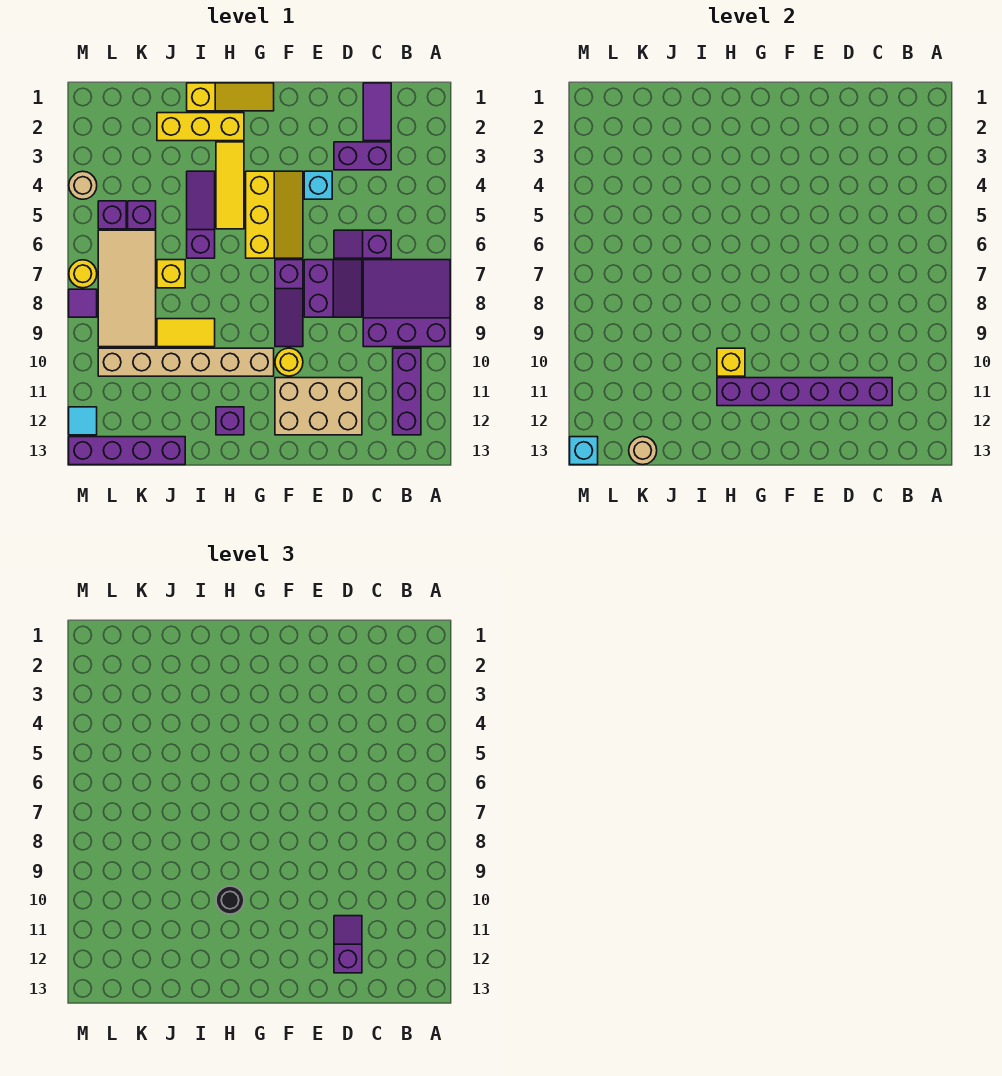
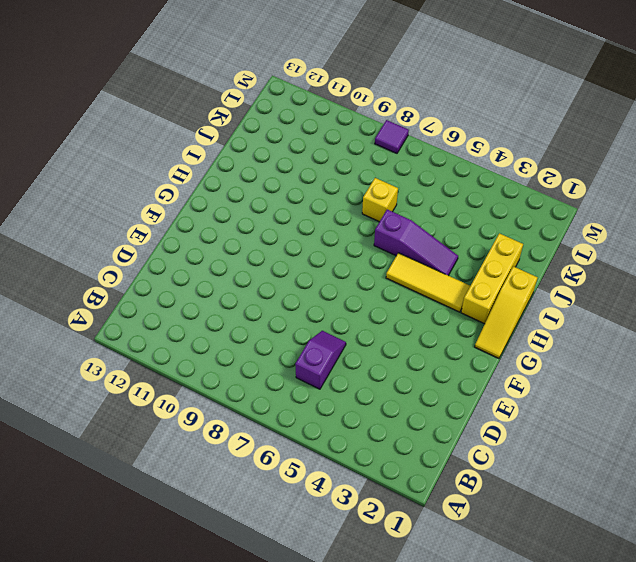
none -> purple slope A7:C9 level 1 top 9
none -> purple brick B10:B12 level 1
none -> purple tile C1:C2 level 1
none -> purple brick C3:D3 level 1

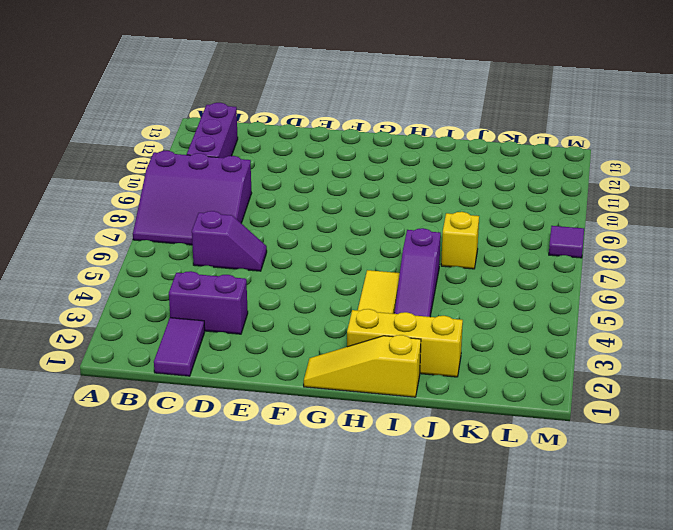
none -> purple slope D7:E8 level 1 top E
none -> tan brick D11:F12 level 1
none -> cyan brick E4 level 1
none -> yellow slope F4:G6 level 1 top G

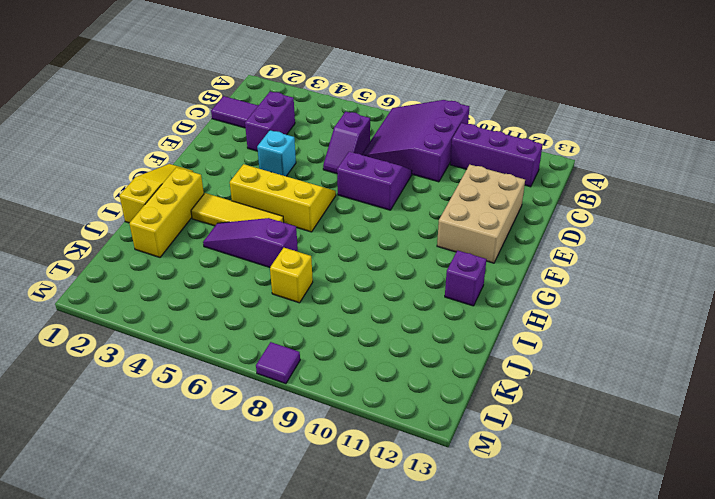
none -> purple slope F7:F9 level 1 top 7
none -> yellow round brick F10 level 1
none -> tan brick G10:L10 level 1
none -> yellow tile I9:J9 level 1

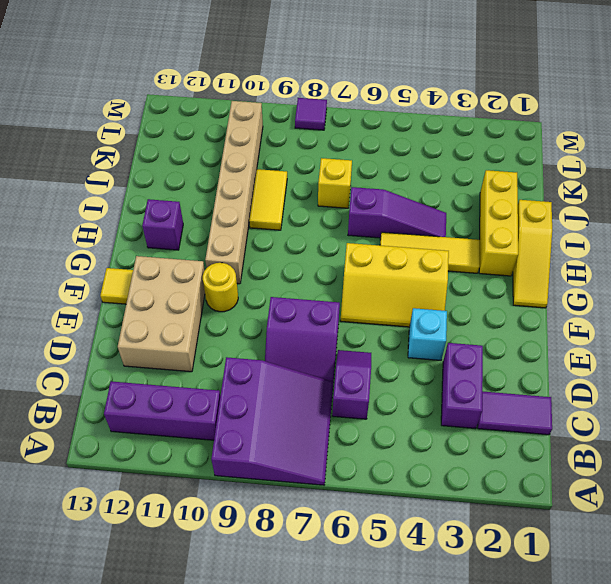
yellow tile F13 level 1 -> none
none -> purple slope F7:F9 level 1 top 7
none -> purple brick J13:M13 level 1
none -> purple brick K5 level 1
none -> tan tile K6:L9 level 1

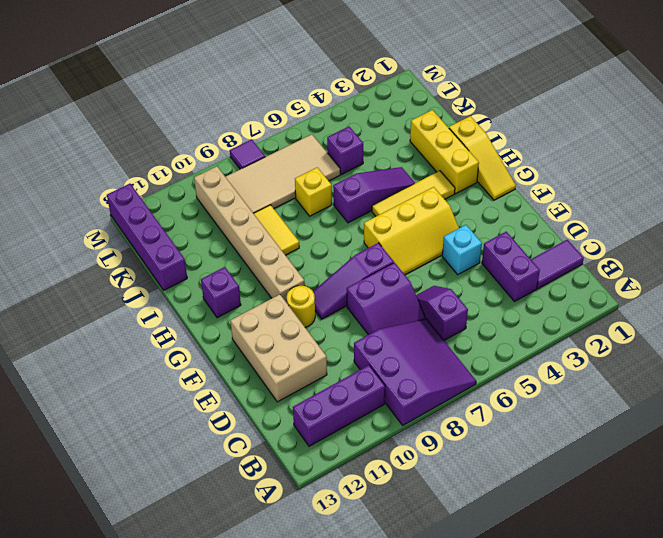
none -> purple brick L5 level 1
none -> tan round brick M4 level 1
none -> yellow round brick M7 level 1
none -> cyan tile M12 level 1

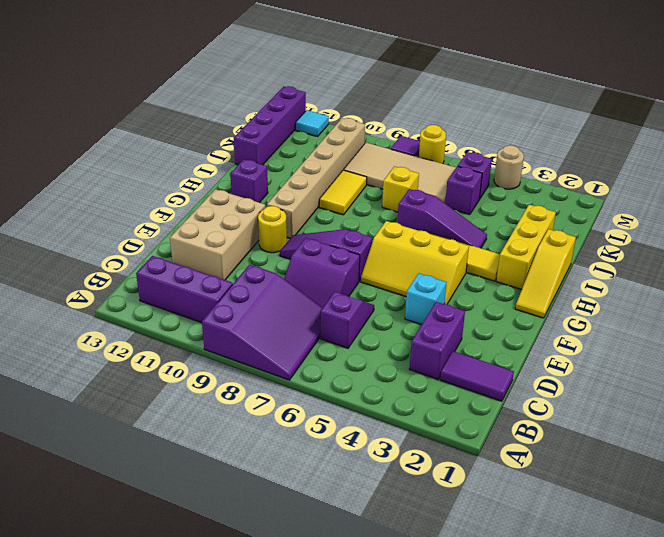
none -> purple brick C11:H11 level 2
none -> yellow brick H10 level 2
none -> tan round brick K13 level 2
none -> cyan brick M13 level 2

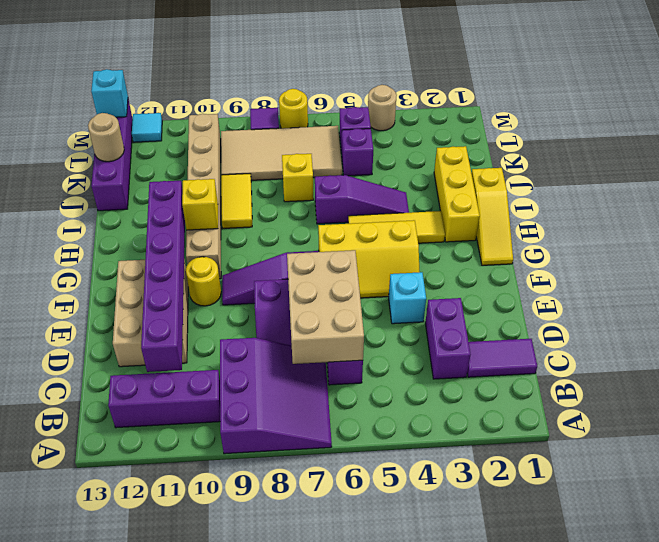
tan brick C6:E7 level 2 -> none
none -> purple brick H12 level 1
none -> purple slope D11:D12 level 3 top 12
none -> black round brick H10 level 3

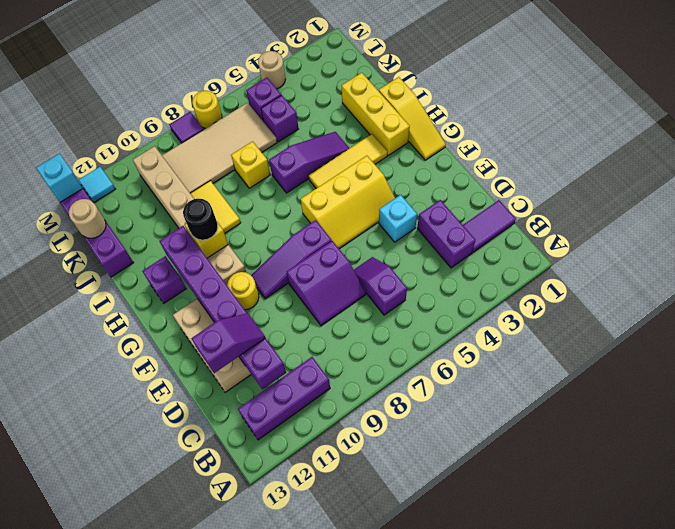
none -> purple slope A7:C9 level 1 top 9

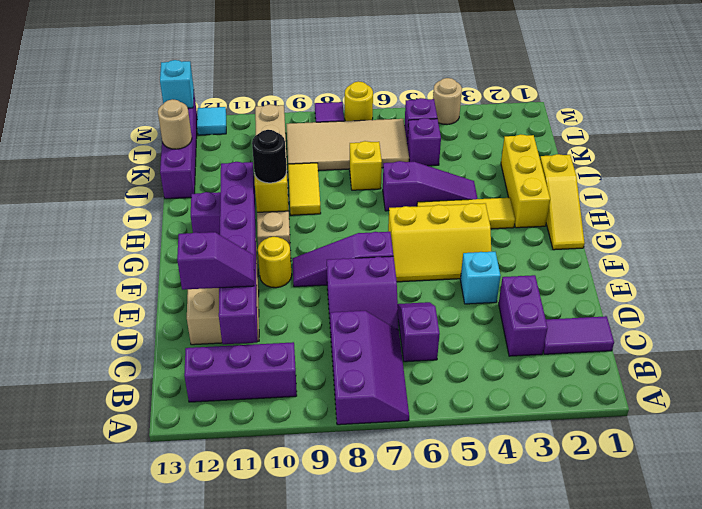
purple slope A7:C8 level 1 top 8 -> purple slope A7:C9 level 1 top 9

